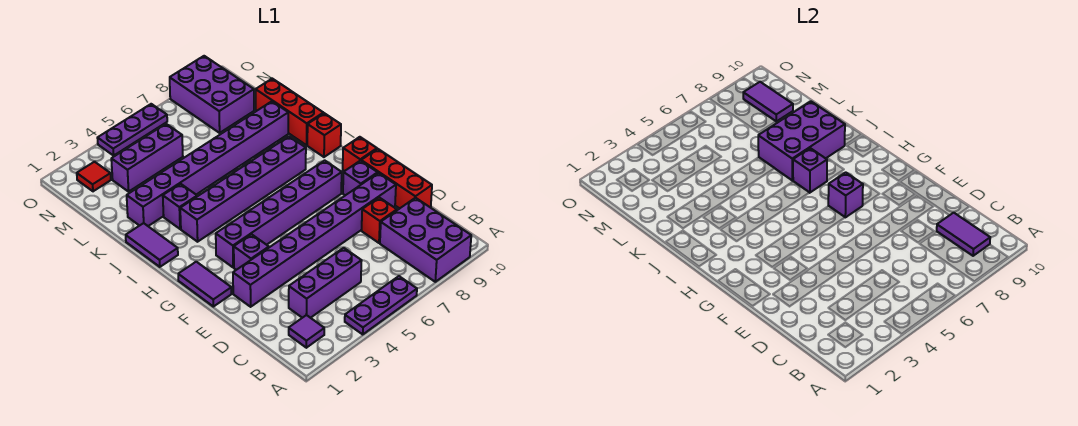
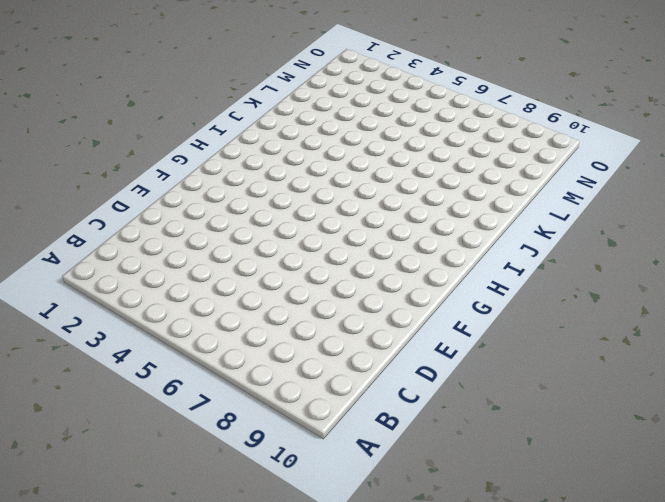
none -> purple plate A4:A6 level 1
none -> purple brick A8:C9 level 1
none -> purple tile B2 level 1

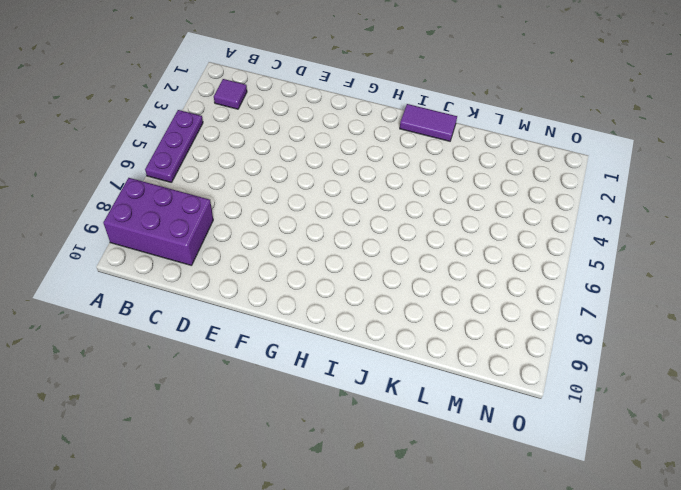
none -> purple brick C3:C5 level 1
none -> red brick D8 level 1
none -> red brick D10:F10 level 1

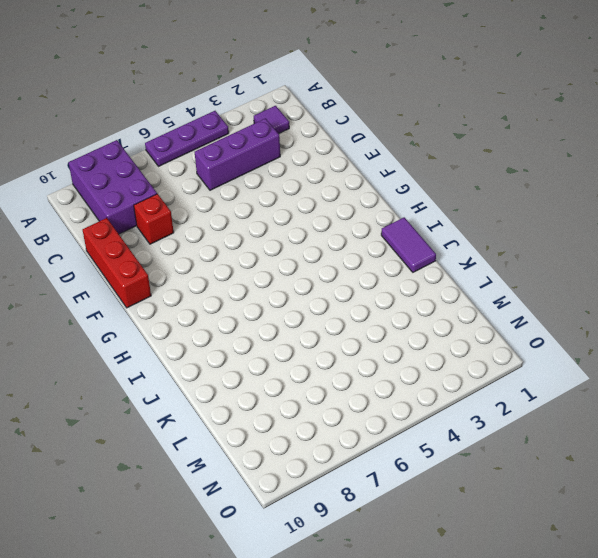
none -> purple brick E2:E9 level 1
none -> purple tile F1:G1 level 1
none -> purple brick F3 level 1

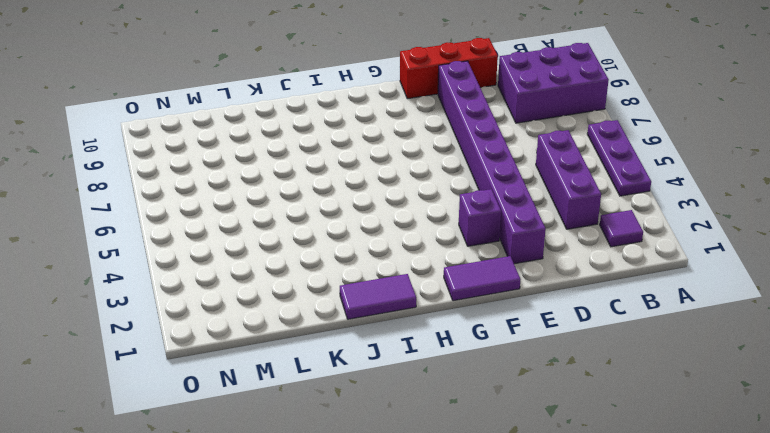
none -> red brick D8 level 1
none -> purple brick F9 level 1
none -> purple brick G3:G8 level 1

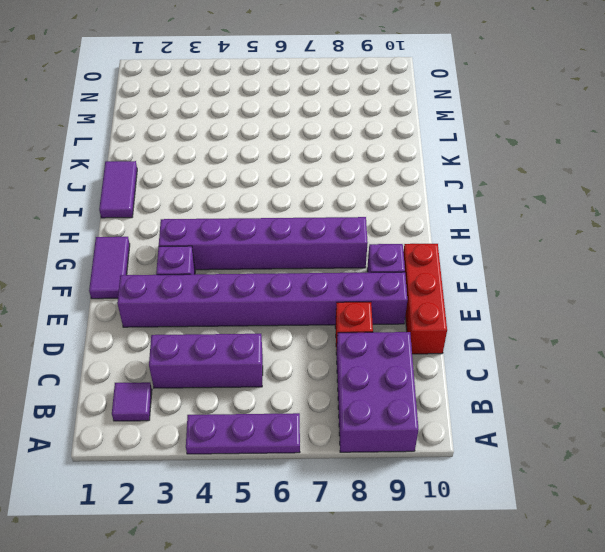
none -> red brick G10 level 1
none -> purple brick I3:I8 level 1
none -> red brick I10 level 1

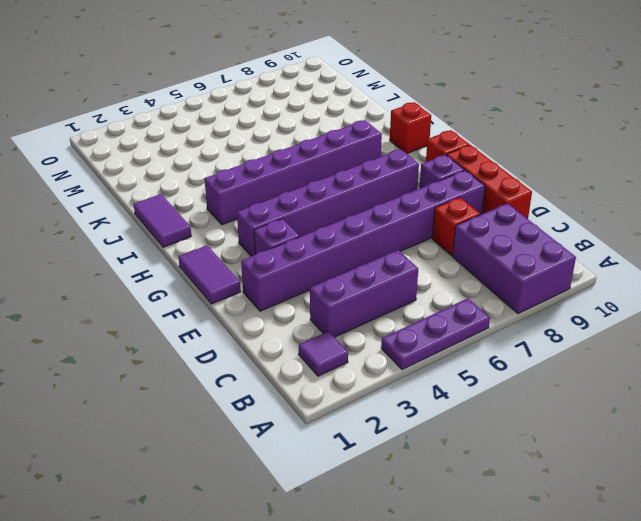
none -> purple brick J3 level 1
none -> red brick J10:L10 level 1
none -> purple brick K2:K9 level 1

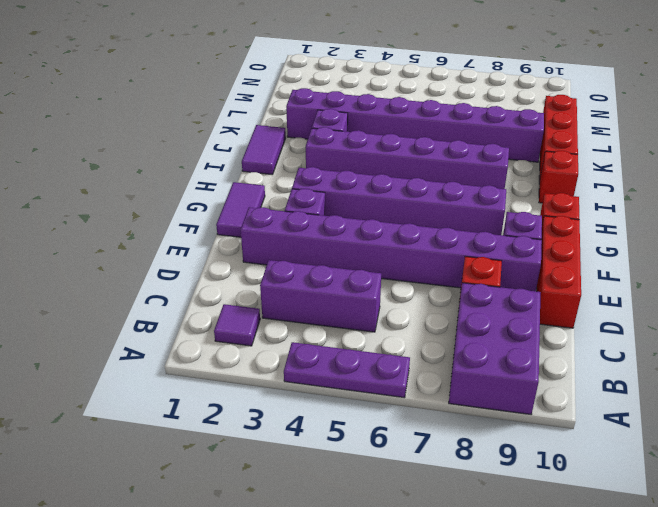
none -> purple brick M3:M5 level 1
none -> purple brick M8:O9 level 1
none -> red tile N2 level 1

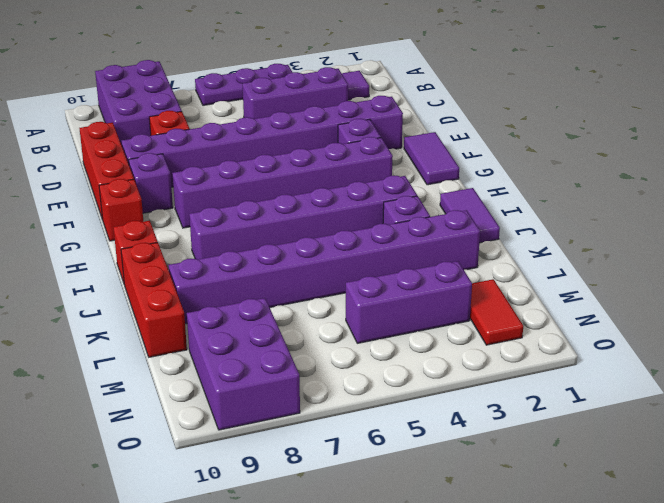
red tile M2:N2 level 1 -> red tile N2 level 1
none -> purple plate O4:O6 level 1
none -> purple tile B9:C9 level 2
none -> purple brick G7 level 2

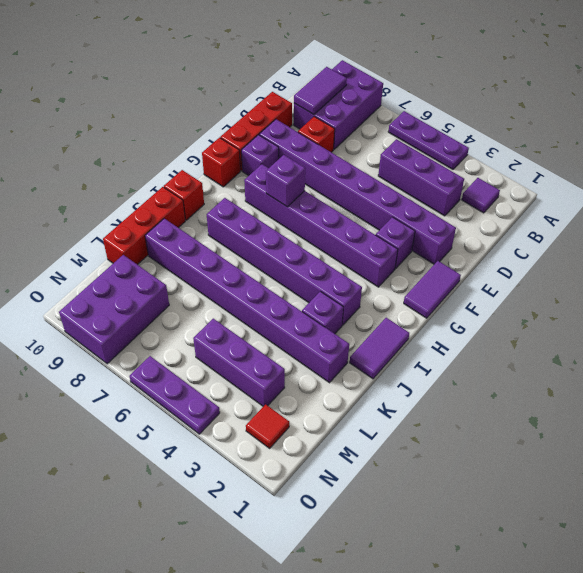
none -> purple brick I7 level 2
none -> purple brick J7:K9 level 2
none -> purple tile M9:N9 level 2

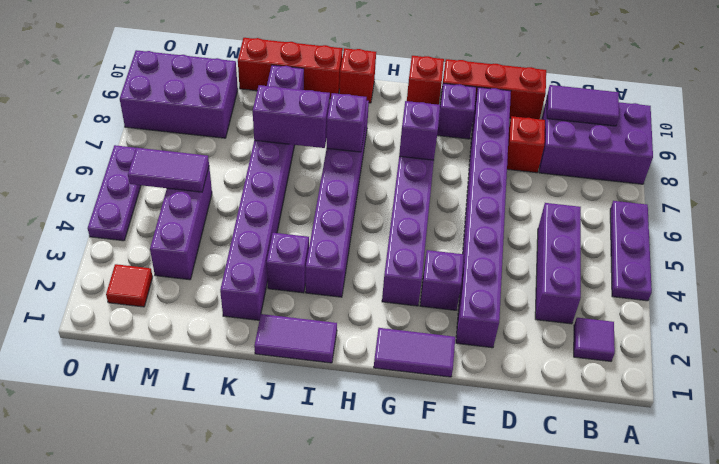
purple brick J7:K7 level 2 -> purple brick J7:K9 level 2
purple tile M5:N5 level 2 -> purple tile M9:N9 level 2

